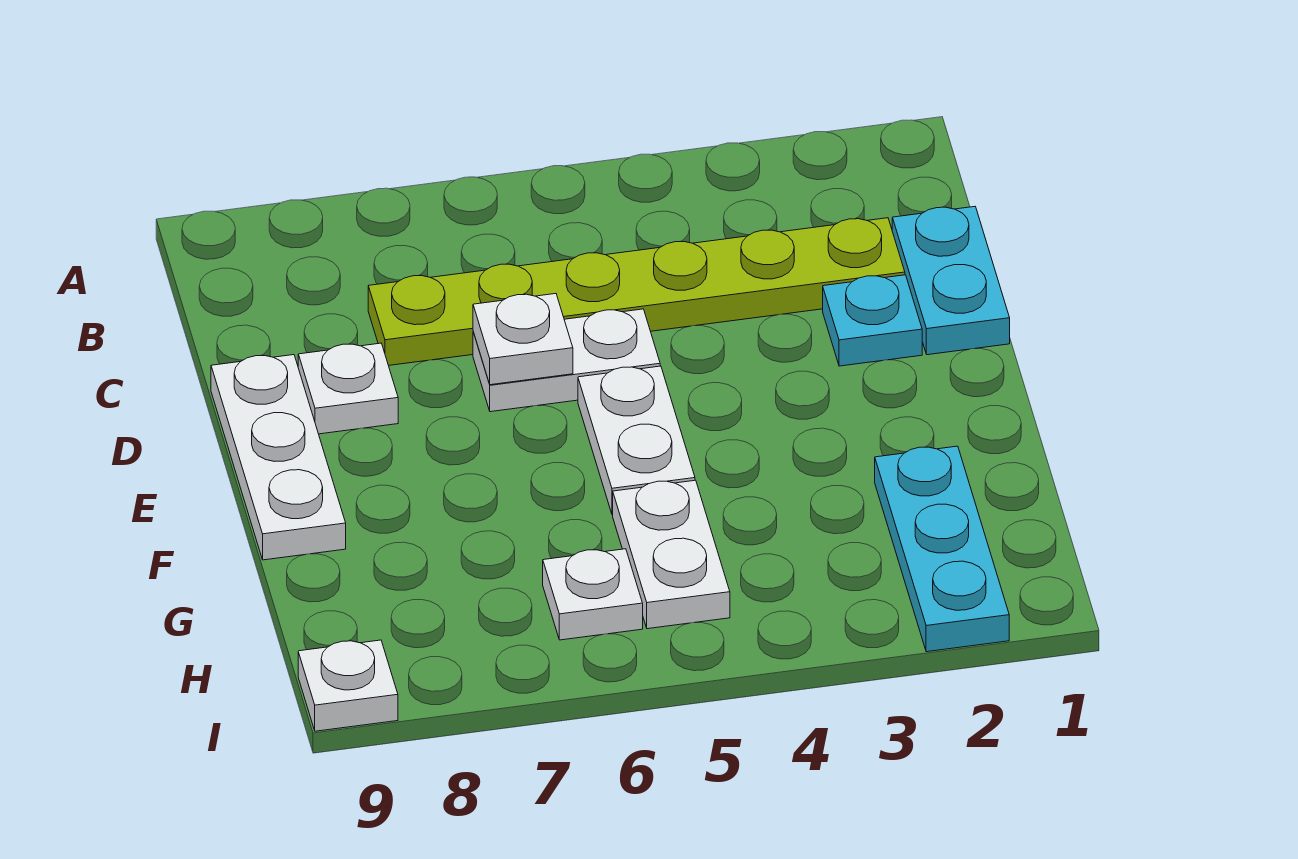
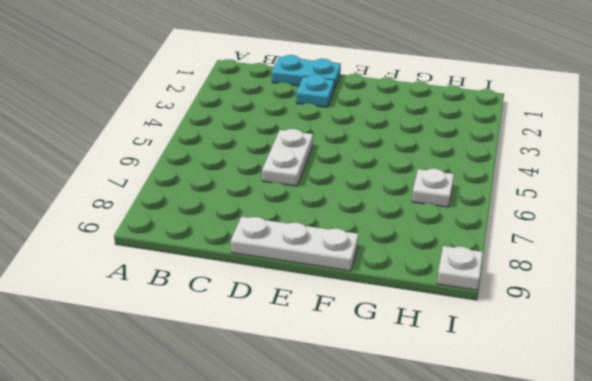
none -> lime plate C2:C7 level 1
none -> white plate D8 level 1
none -> white plate E5:F5 level 1

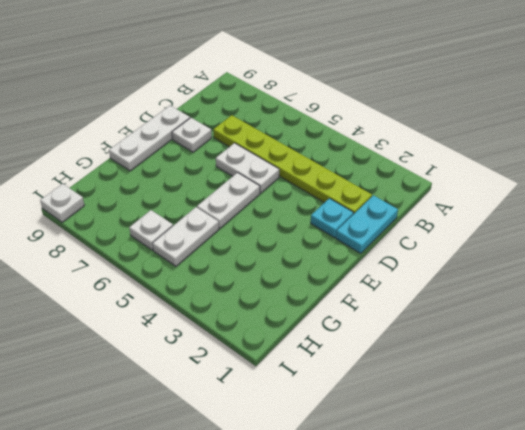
none -> cyan plate G2:I2 level 1
none -> white plate D6 level 2

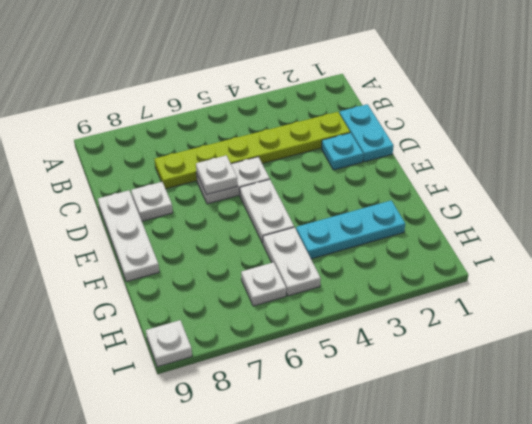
cyan plate G2:G4 level 1 -> cyan plate G2:I2 level 1

